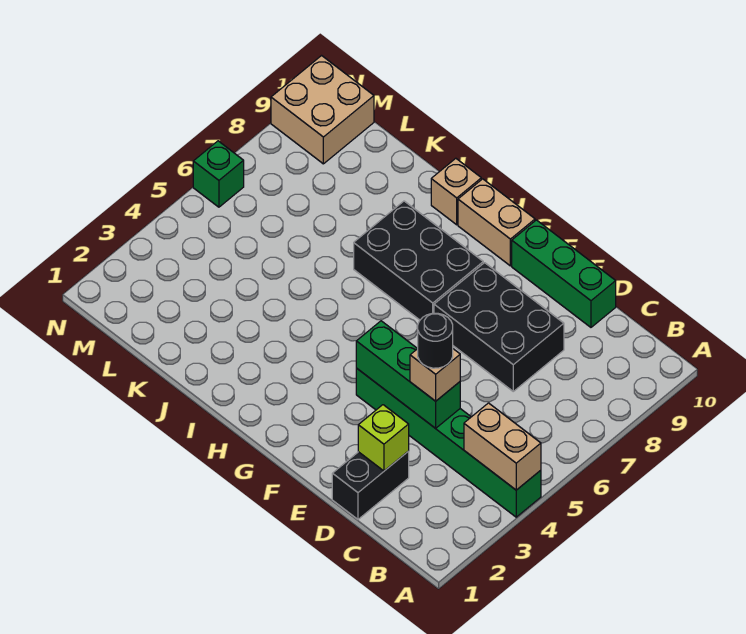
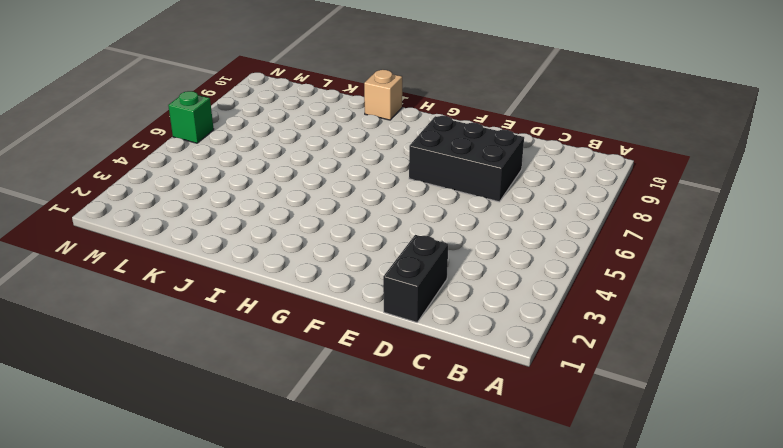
none -> green brick A4:F4 level 1
none -> green brick D10:F10 level 1
none -> black brick G7:I8 level 1

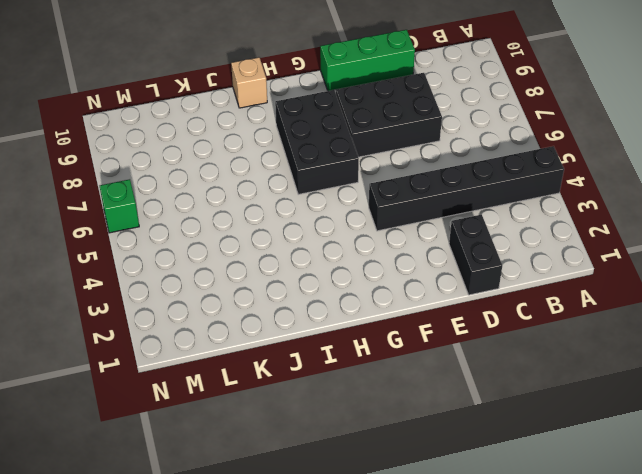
black brick A4:F4 level 1 -> green brick A4:F4 level 1
black brick G6:H8 level 1 -> black brick G7:I8 level 1
none -> tan brick G10:H10 level 1
none -> tan brick M9:N10 level 1
none -> tan brick A4:B4 level 2

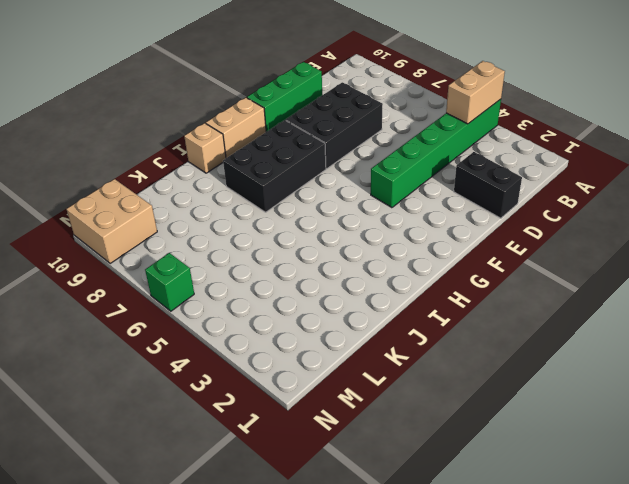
none -> lime brick D2 level 2
none -> green brick D4:F4 level 2
none -> tan brick D4 level 3

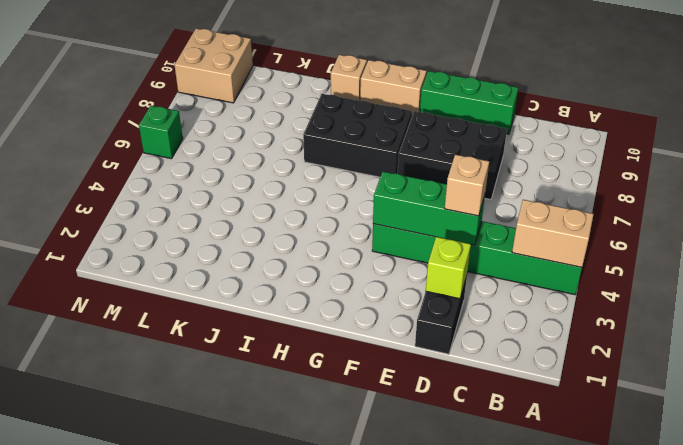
none -> black round brick D4 level 4

